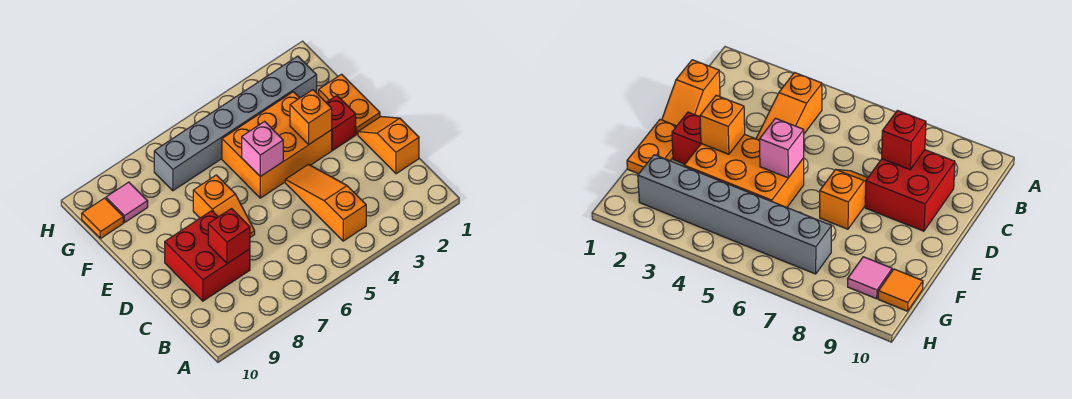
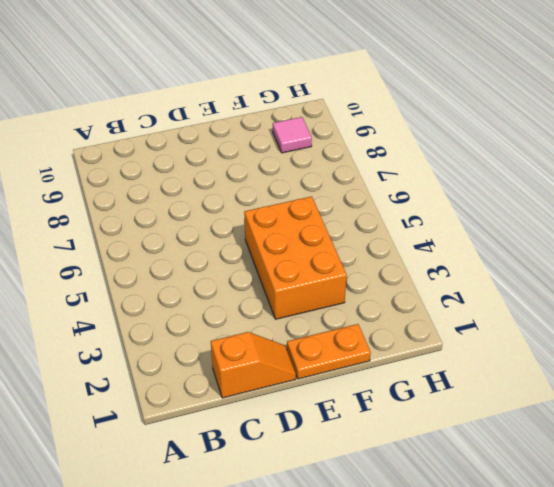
none -> orange slope B4:D4 level 1 top B
none -> red brick C8:D9 level 1
none -> orange slope D7:E7 level 1 top E

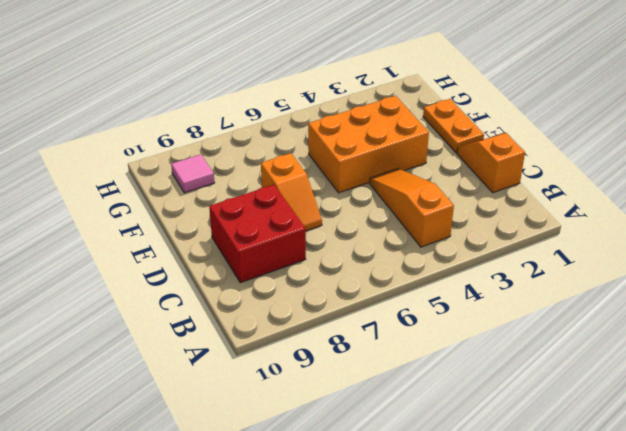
none -> red brick E2 level 1
none -> grey brick G2:G7 level 1
none -> orange tile G10 level 1

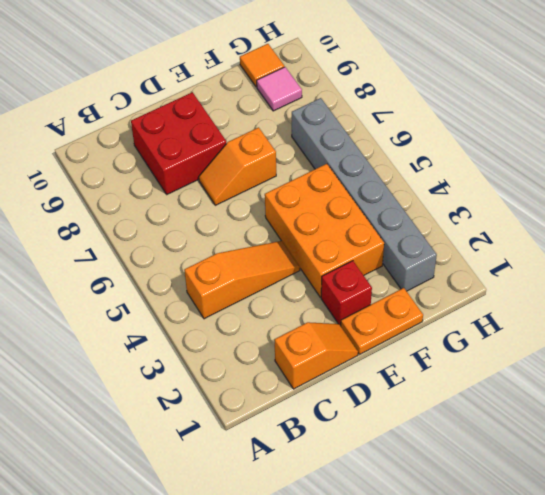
none -> red brick C8 level 2
none -> orange brick E3 level 2
none -> pink brick E5 level 2

